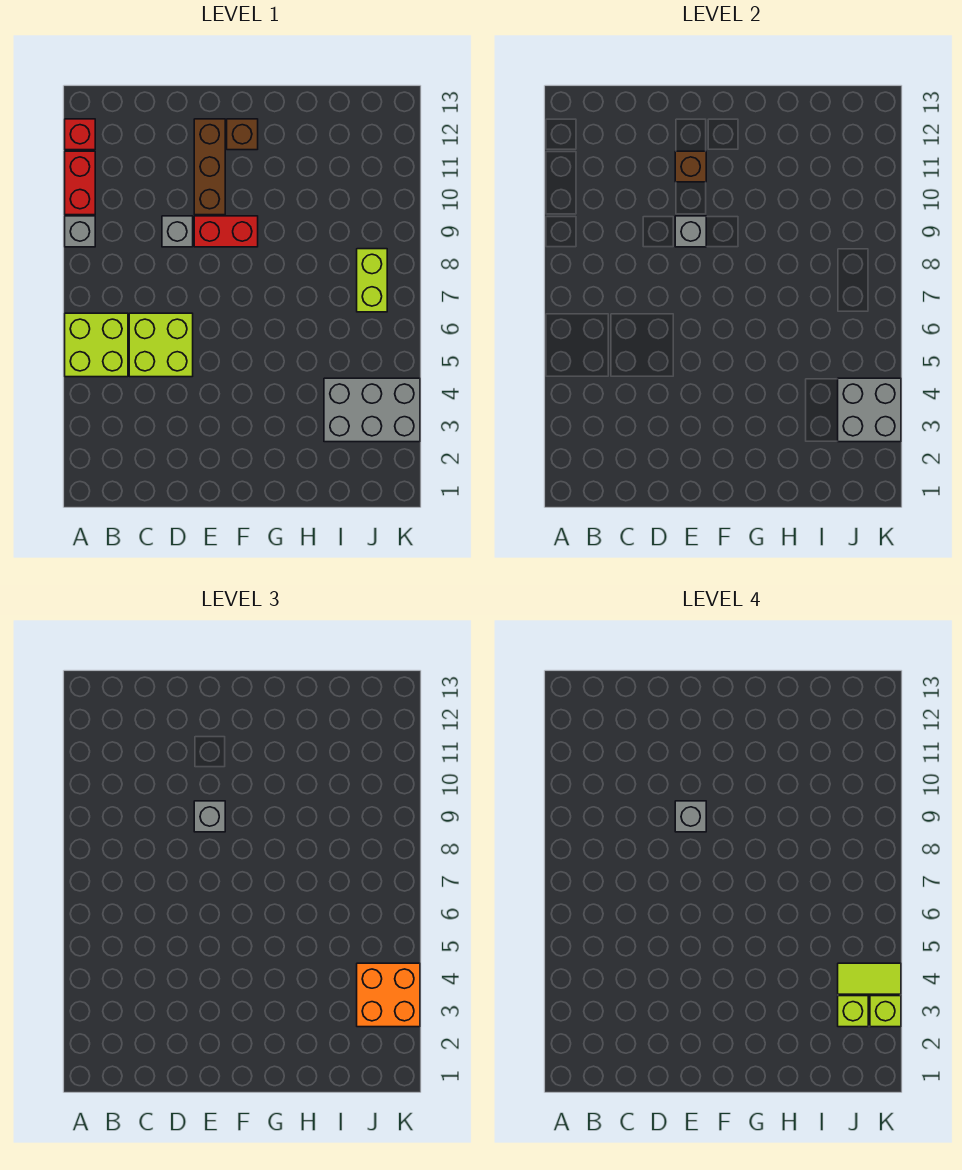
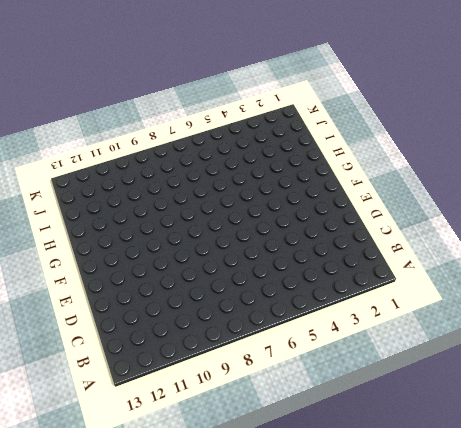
none -> lime brick A5:B6 level 1
none -> grey brick A9 level 1
none -> red brick A10:A11 level 1

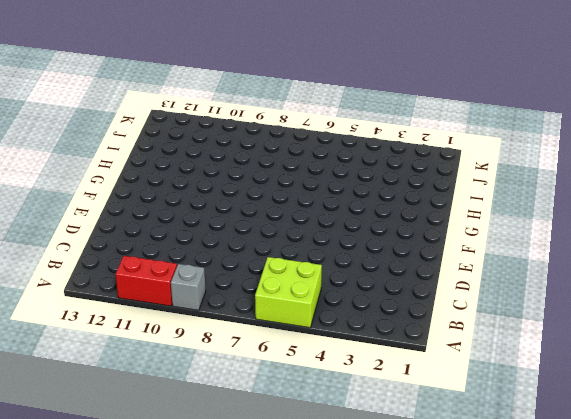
none -> red brick A12 level 1
none -> lime brick C5:D6 level 1
none -> grey brick D9 level 1

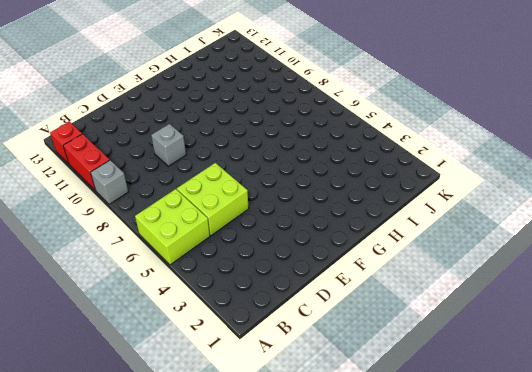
none -> red brick E9:F9 level 1
none -> brown brick E10:E12 level 1
none -> brown brick F12 level 1

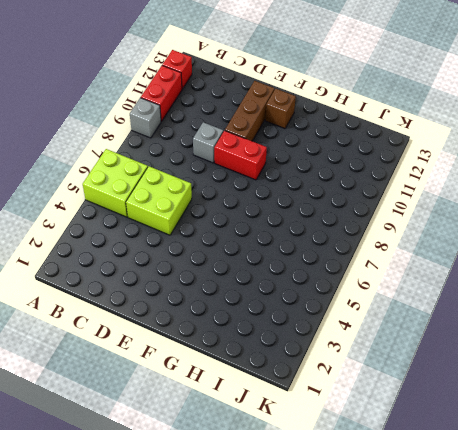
none -> grey brick I3:K4 level 1
none -> lime brick J7:J8 level 1
none -> grey brick E9 level 2

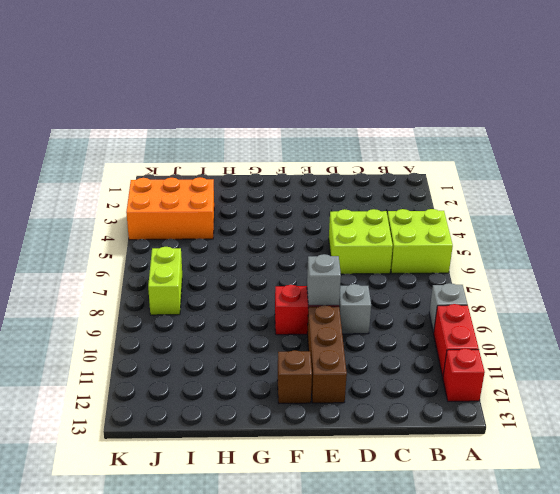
orange brick I3:K4 level 1 -> grey brick I3:K4 level 1
none -> brown brick E11 level 2
none -> grey brick J3:K4 level 2
none -> grey brick E9 level 3

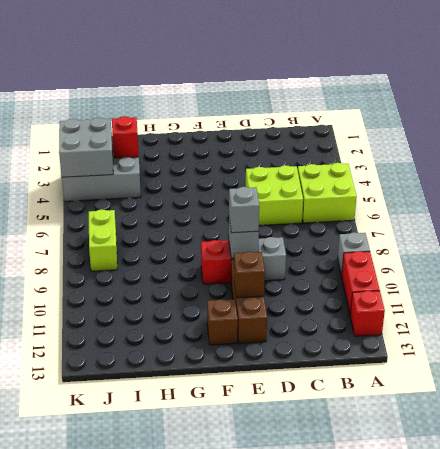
red brick I3 level 2 -> none
none -> orange brick J3:K4 level 3
none -> grey brick E9 level 4
none -> lime brick J3 level 4

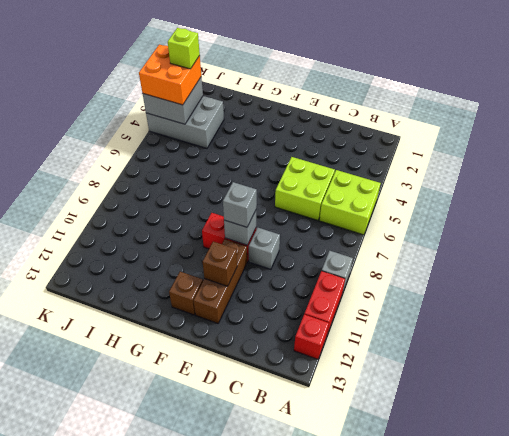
none -> lime brick J7:J8 level 1
none -> grey brick E9 level 4
none -> lime tile J4:K4 level 4

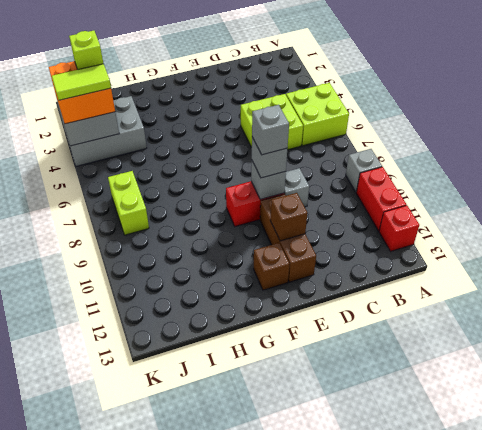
none -> lime brick K3 level 4

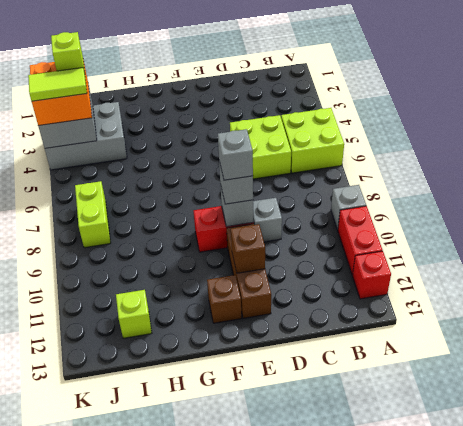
lime brick I12 level 1 -> lime brick K3 level 4

